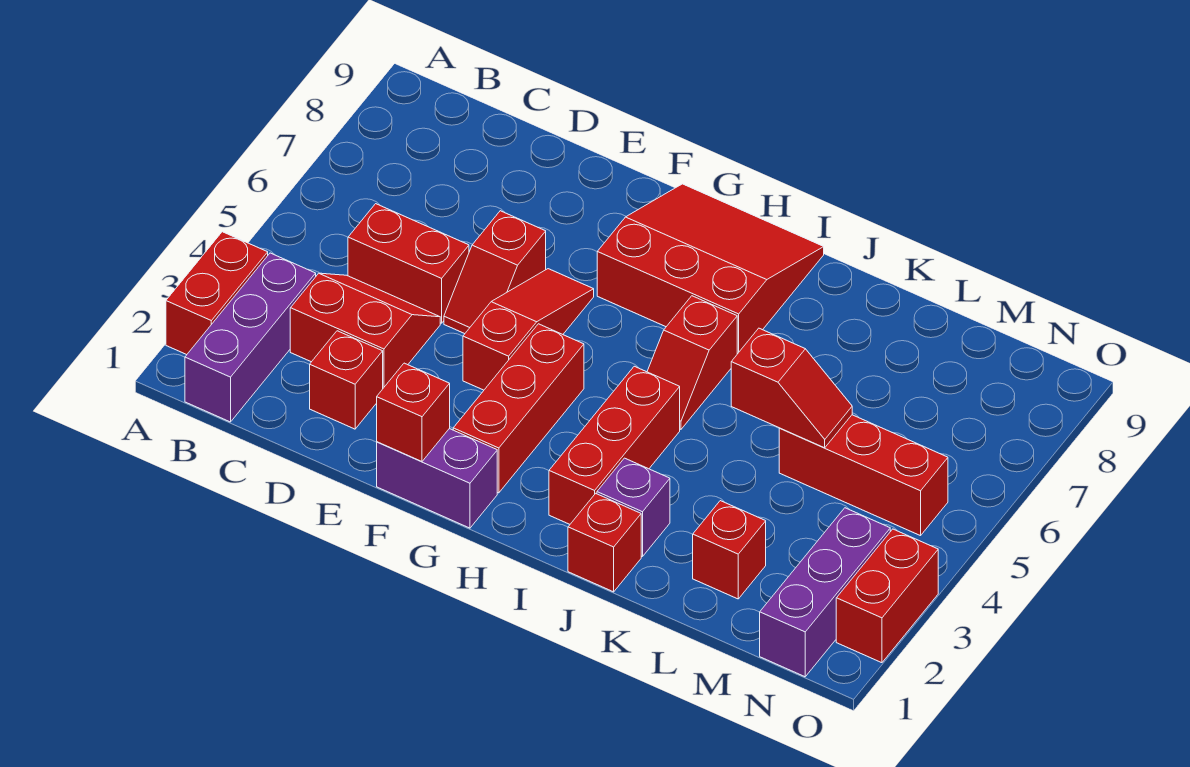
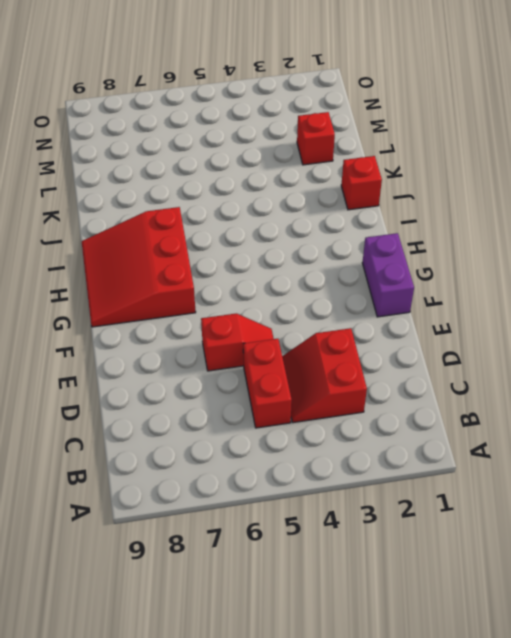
none -> red brick A2:A3 level 1
none -> purple brick B1:B3 level 1
none -> red brick D2 level 1

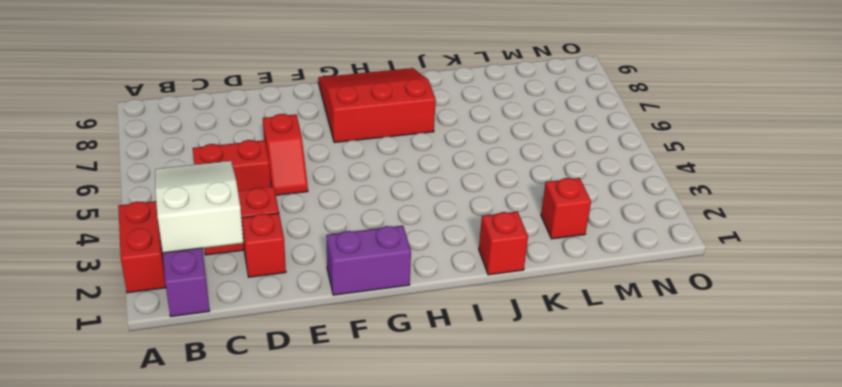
white slope B2:C4 level 2 top 2 -> none
none -> red slope F4:F6 level 1 top 4
none -> red brick G2:G4 level 1
none -> red brick I2:I4 level 1

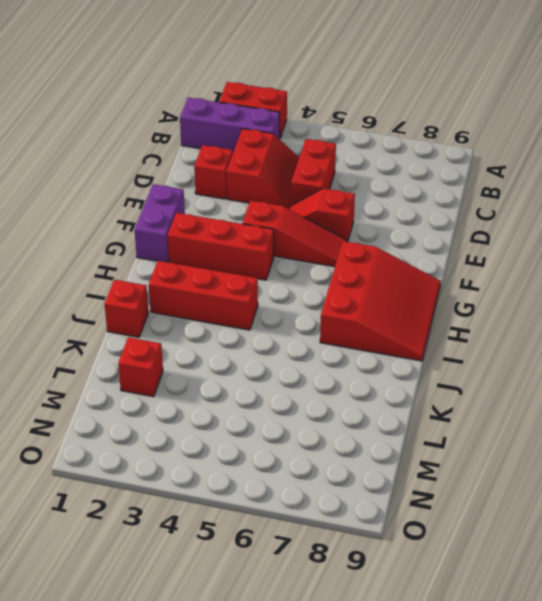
none -> red slope I5:I6 level 1 top 6
none -> purple brick J2 level 1
none -> red brick L5:N5 level 1

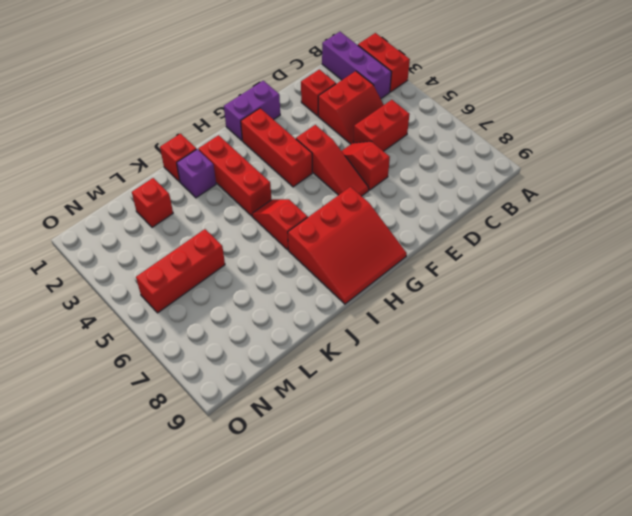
none -> purple brick N1:N3 level 1
none -> red brick O2:O3 level 1
none -> red brick F1 level 2

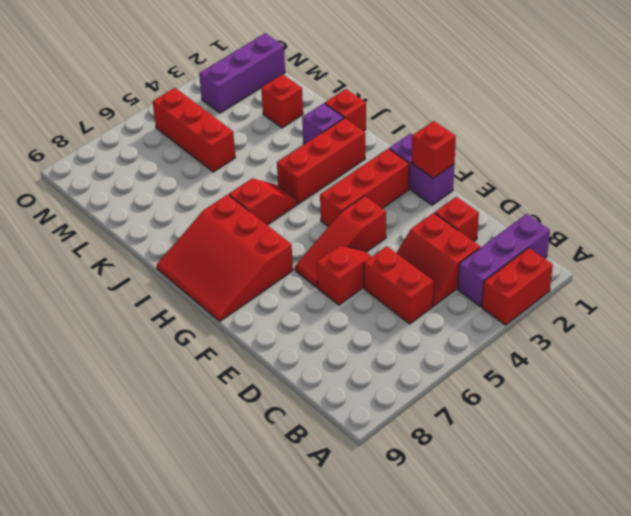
none -> red brick O2:O3 level 1
none -> red slope K5:L5 level 2 top K

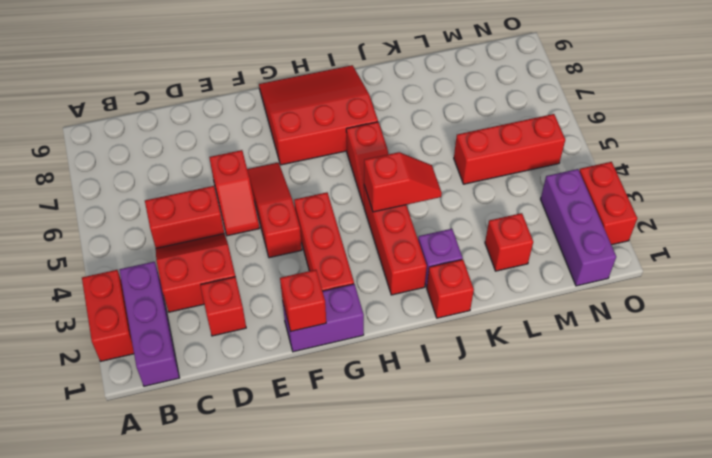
red slope I4:J4 level 2 top I -> red slope K5:L5 level 2 top K

